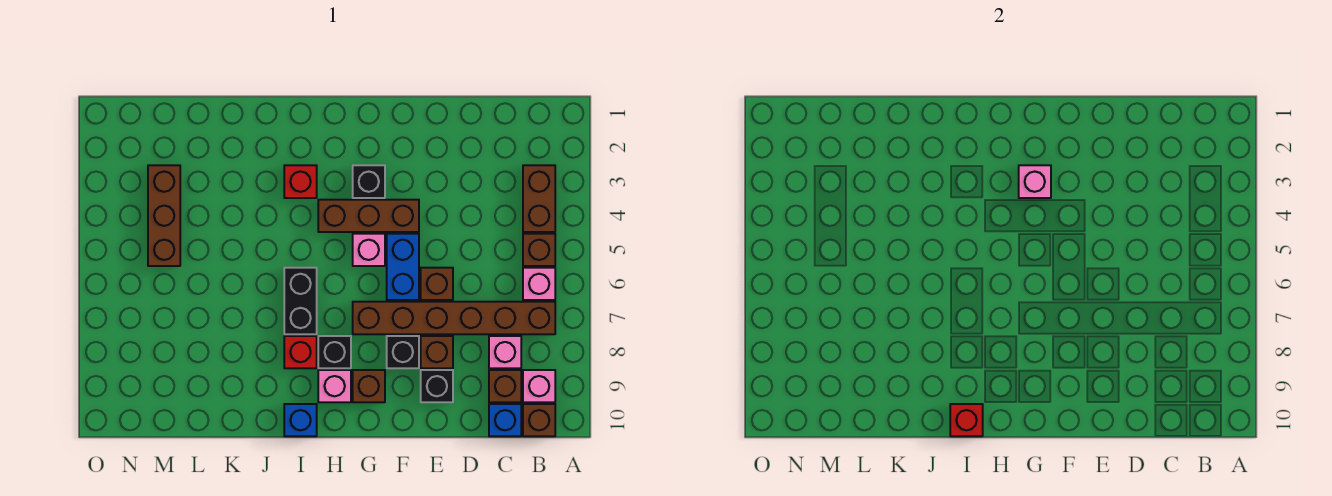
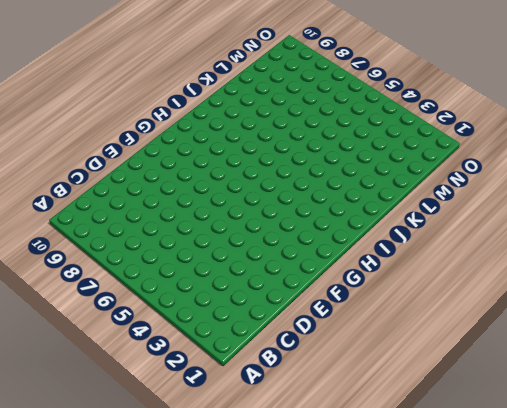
none -> brown brick B3:B4 level 1
none -> brown brick B5 level 1
none -> pink brick B6 level 1

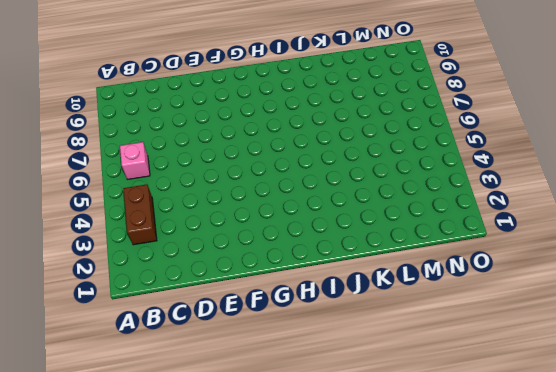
none -> brown brick B5 level 1
none -> brown brick B7:G7 level 1
none -> pink brick B9 level 1

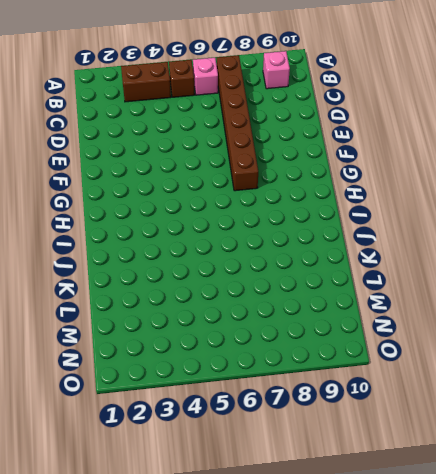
none -> brown brick B10 level 1
none -> pink brick C8 level 1
none -> brown brick C9 level 1

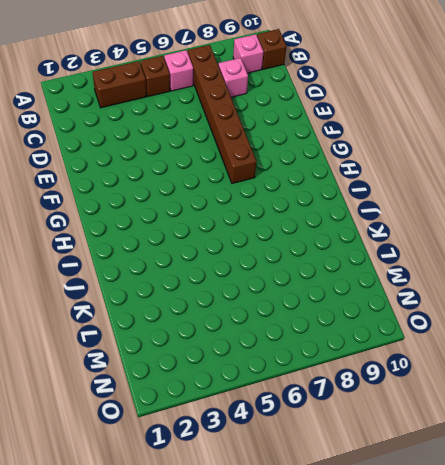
none -> brown brick C9 level 1
none -> blue brick C10 level 1
none -> brown brick E6 level 1

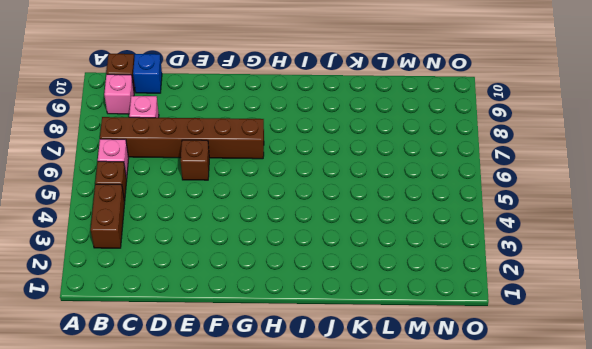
none -> brown brick C9 level 1
none -> brown brick E8 level 1
none -> black brick E9 level 1

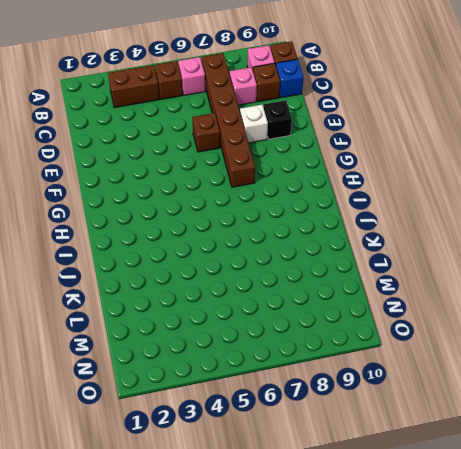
white brick E8 level 1 -> brown brick E8 level 1
none -> brown brick F4:H4 level 1
none -> blue brick F5:F6 level 1
none -> black brick F8 level 1

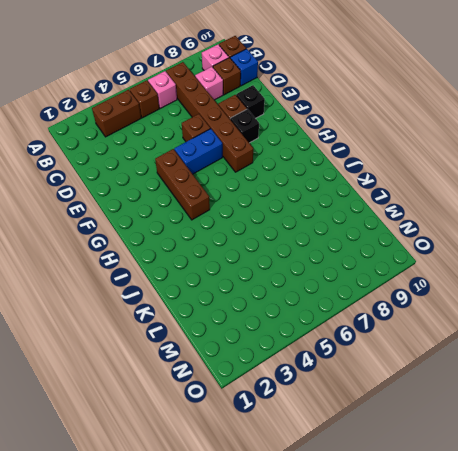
none -> black brick G3 level 1
none -> pink brick G5 level 1
none -> brown brick G9 level 1

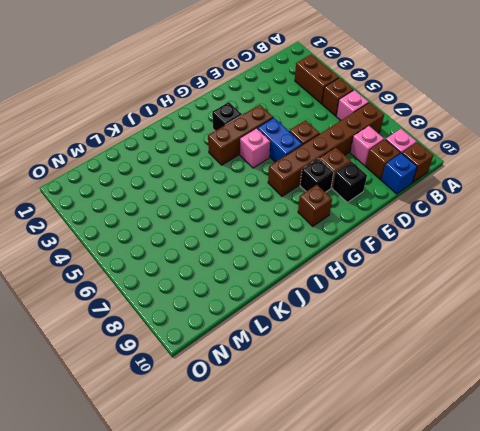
none -> black brick H8 level 1
none -> pink brick H9 level 1
none -> red brick I3 level 1

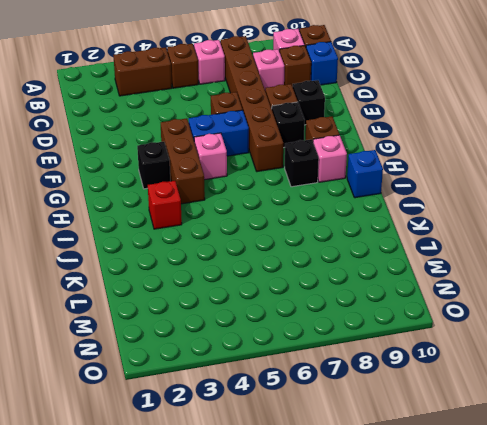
none -> black brick I6:I7 level 1
none -> red brick I8 level 1
none -> brown brick M3:M5 level 1

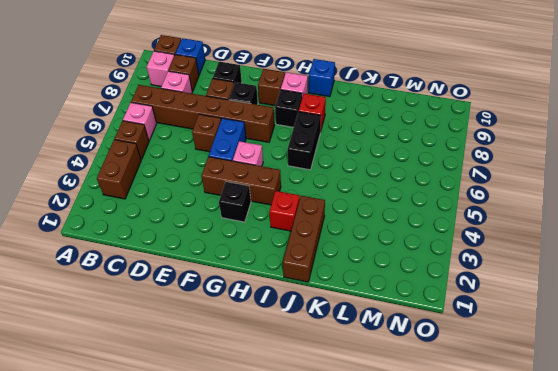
brown brick J1:J3 level 1 -> brown brick M3:M5 level 1
none -> pink brick G3 level 2
none -> red brick I10 level 2

